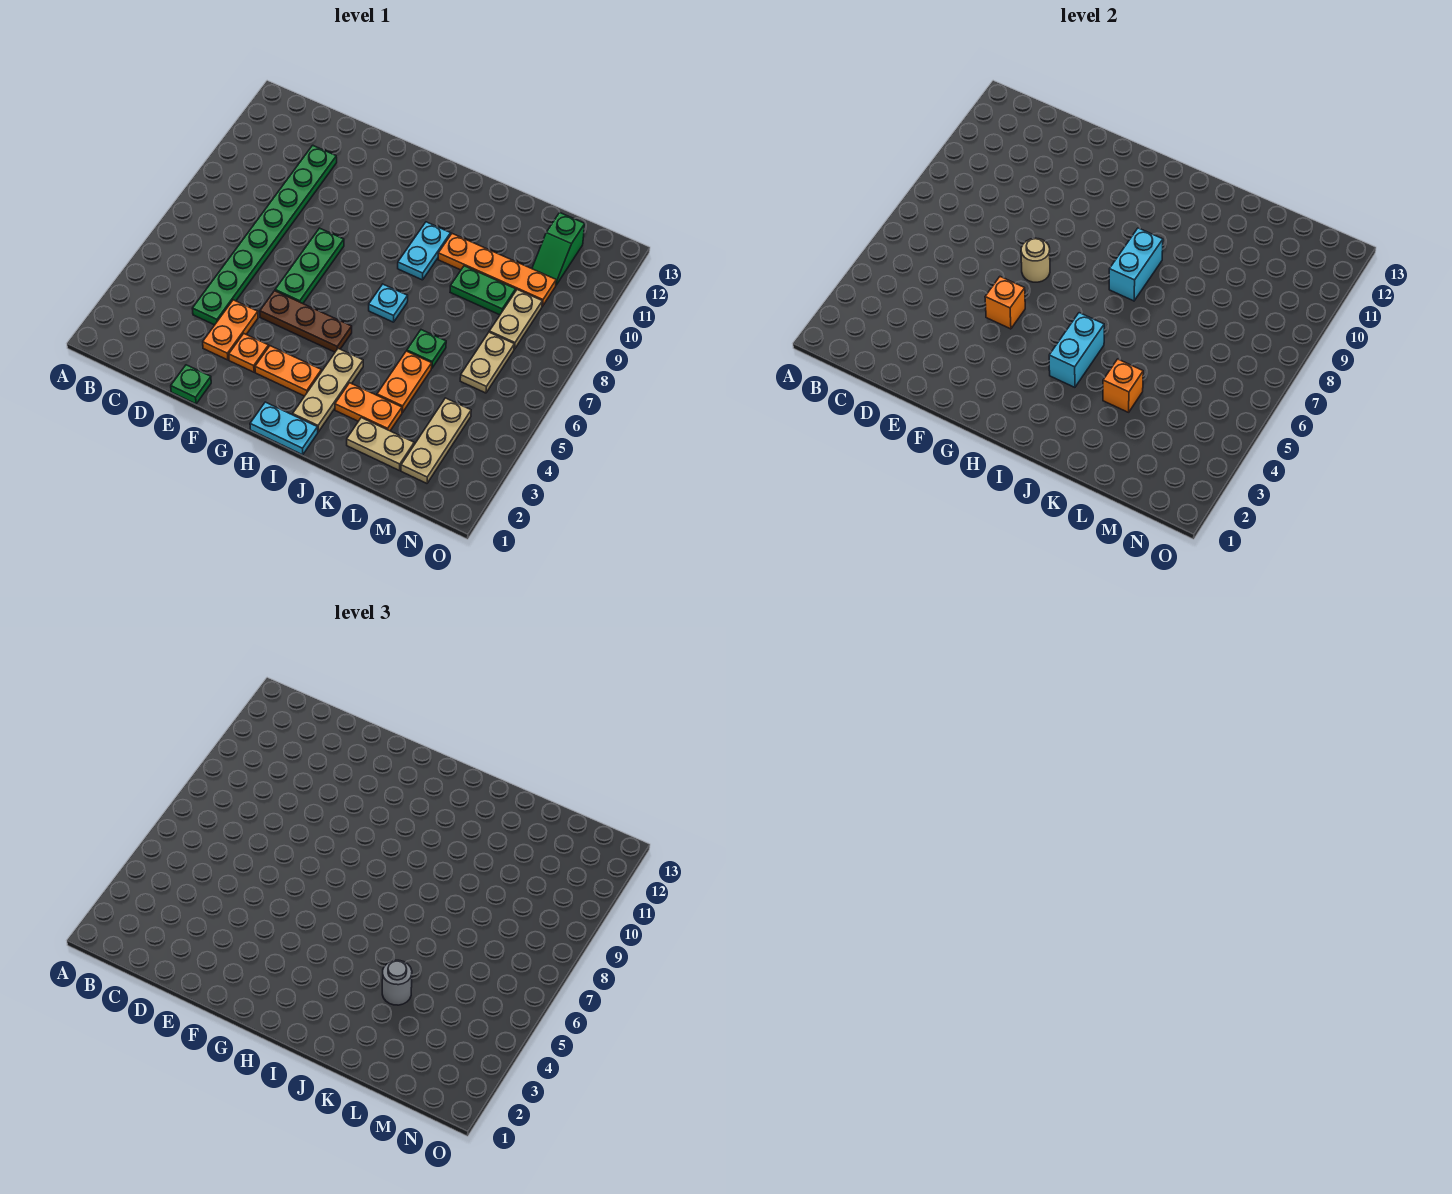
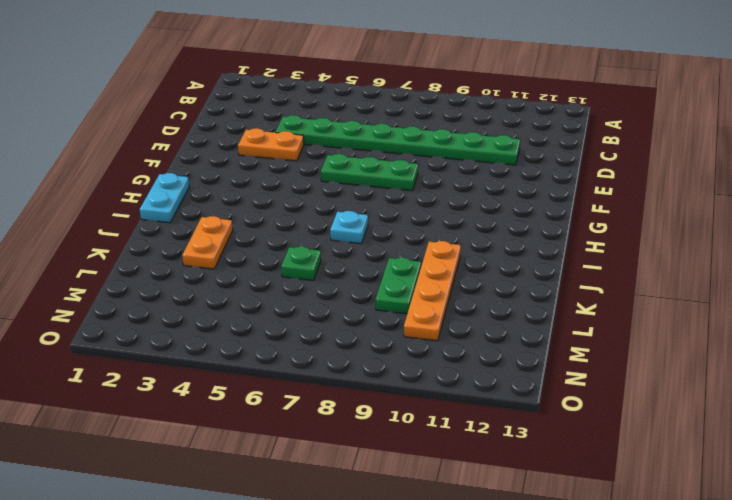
none -> green plate E1 level 1
none -> orange plate F3 level 1
none -> brown plate F5:H5 level 1

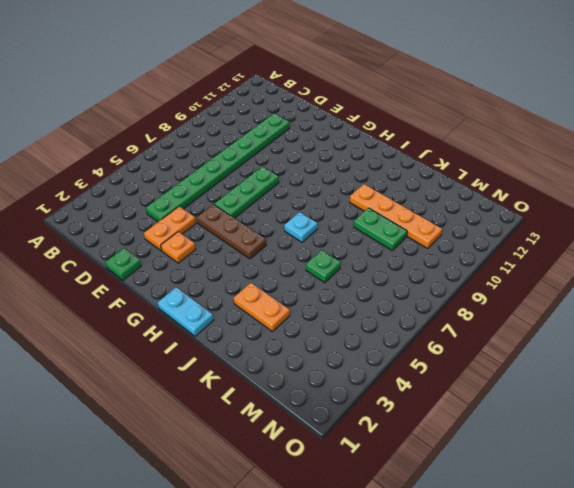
none -> orange plate G3:H3 level 1
none -> tan plate I2:I4 level 1
none -> cyan plate I9:I10 level 1

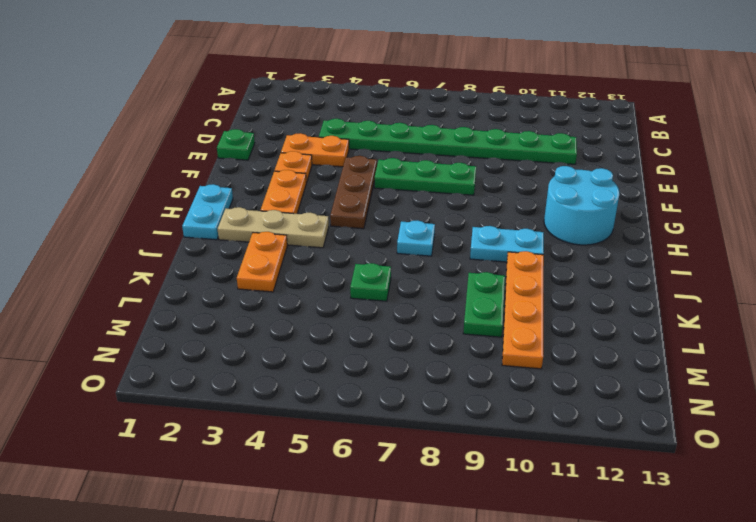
cyan round brick G11:H12 level 1 -> none
none -> tan plate K2:L2 level 1
none -> orange plate K4:K5 level 1
none -> tan plate M2:M4 level 1

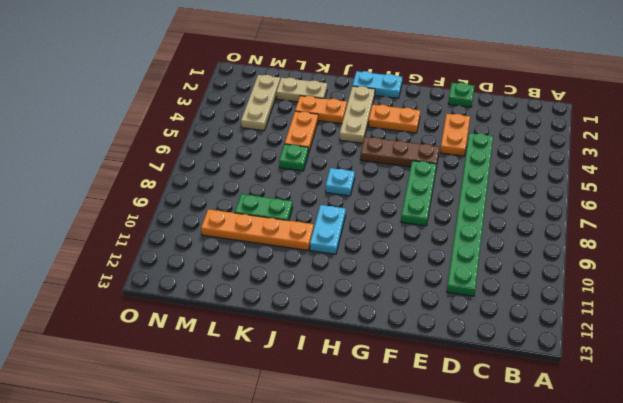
none -> orange plate F3 level 1
none -> tan plate M6:M7 level 1
none -> tan plate M8:M9 level 1

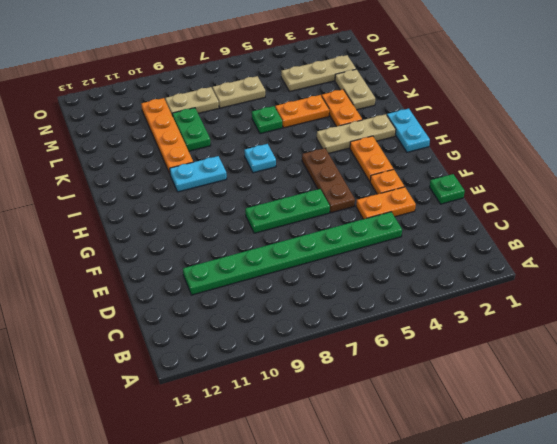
none -> green slope M11:M12 level 1 top 12
none -> orange brick F5 level 2
none -> tan round brick F7 level 2

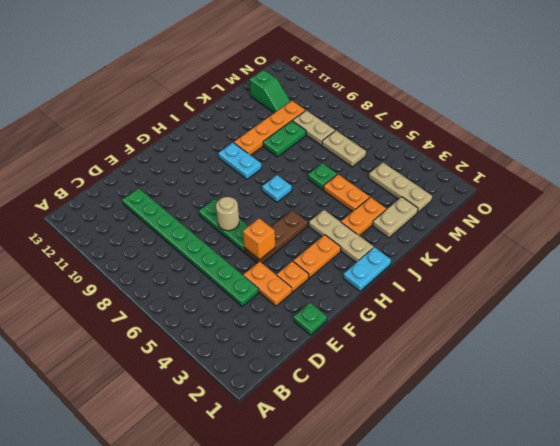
none -> cyan brick I4:I5 level 2
none -> cyan brick I8:I9 level 2
none -> orange brick K4 level 2

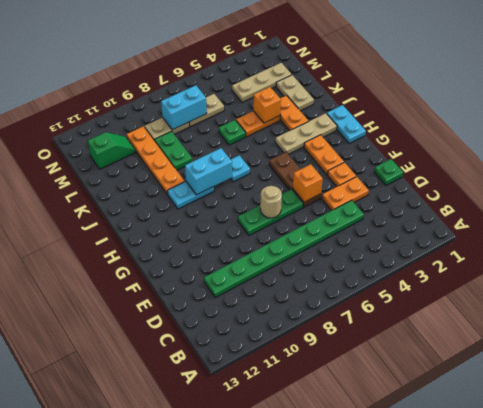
cyan brick M7:M8 level 2 -> cyan brick I4:I5 level 2
none -> grey round brick K4 level 3

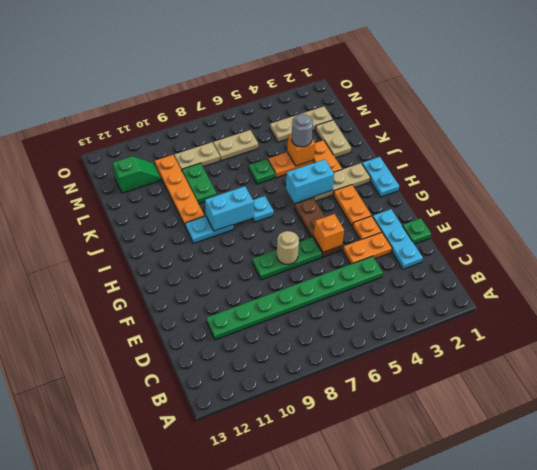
cyan plate D2:F2 level 1 -> none

